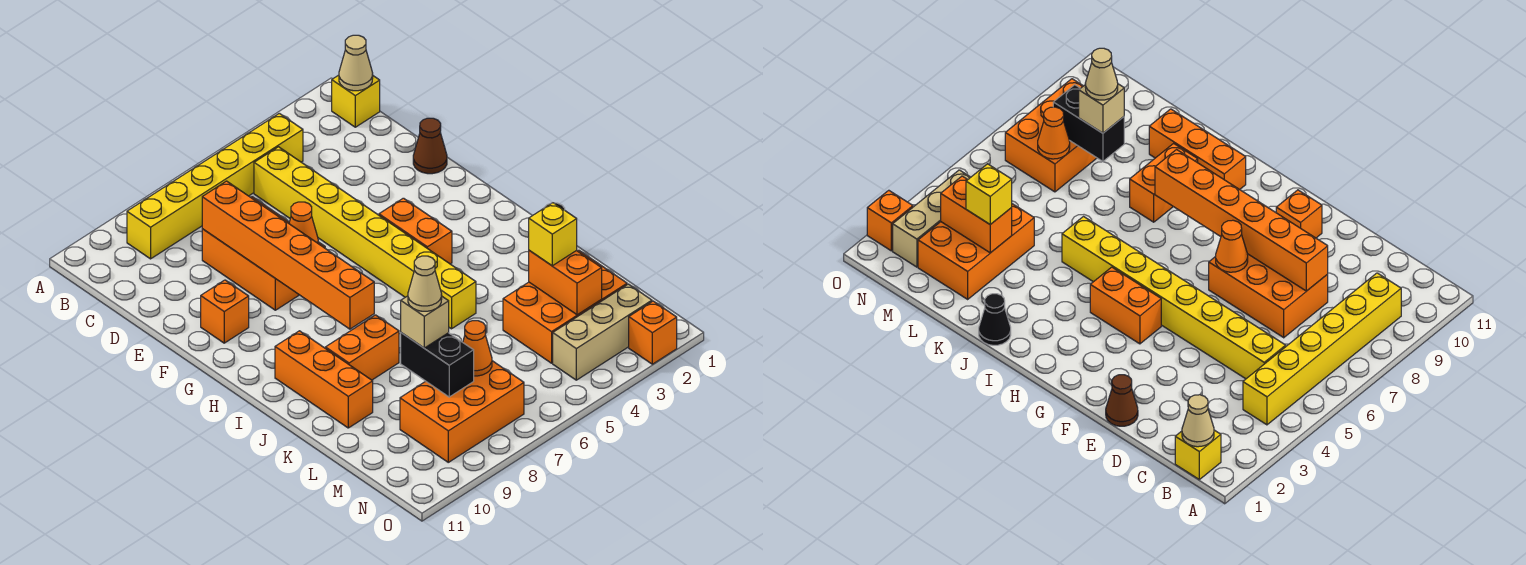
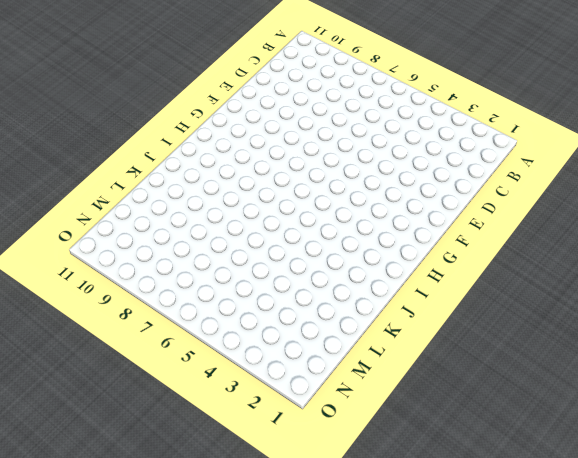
none -> yellow brick B1 level 1
none -> yellow brick B4:B9 level 1
none -> yellow brick C5:J5 level 1

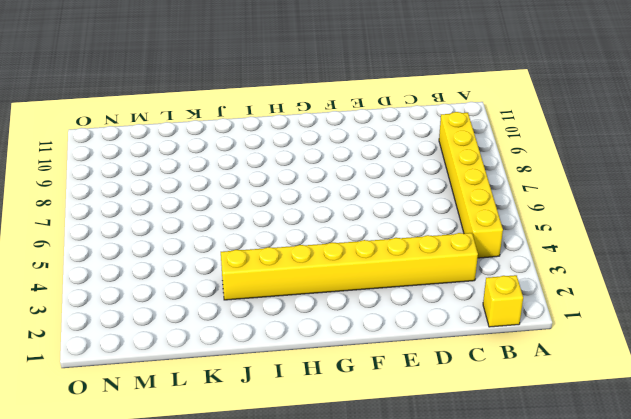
yellow brick C3:J3 level 1 -> yellow brick C5:J5 level 1
none -> orange brick D7:F8 level 1
none -> brown cone E1 level 1
none -> orange brick F10 level 1

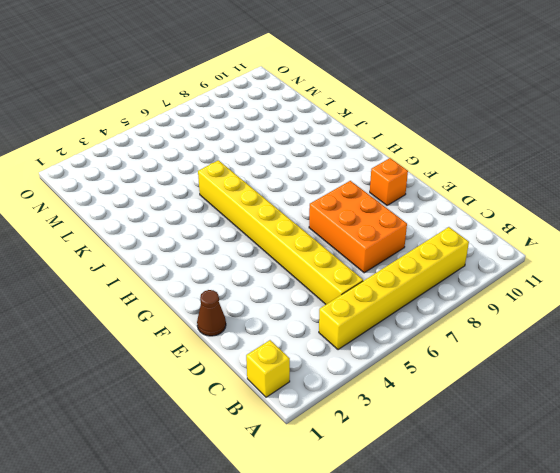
none -> orange brick G4:H4 level 1
none -> orange brick I10:K10 level 1
none -> black cone J1 level 1

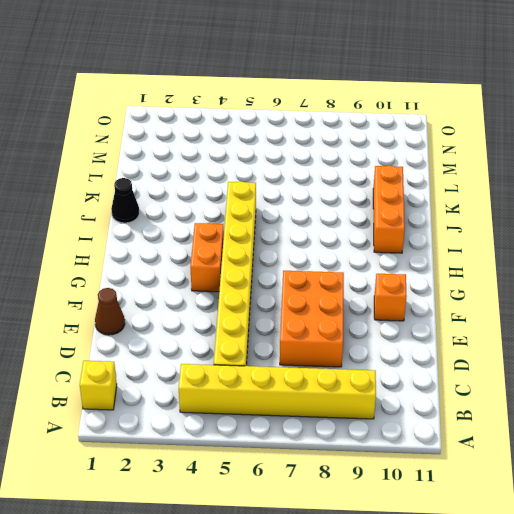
none -> orange brick J8:J9 level 1
none -> orange brick L2:M4 level 1
none -> orange brick M7:N9 level 1

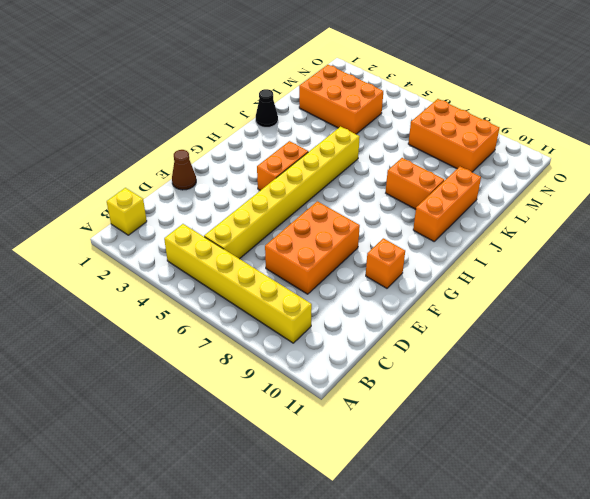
none -> tan brick N2:N4 level 1
none -> orange brick O2 level 1
none -> tan cone B1 level 2

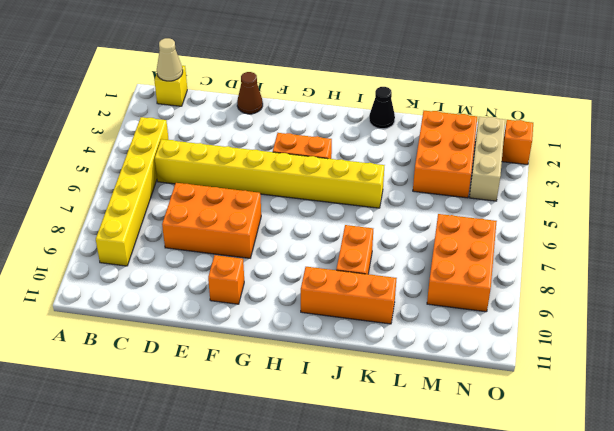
none -> orange brick D8:I8 level 2
none -> orange cone F7 level 2
none -> orange brick L3:M3 level 2

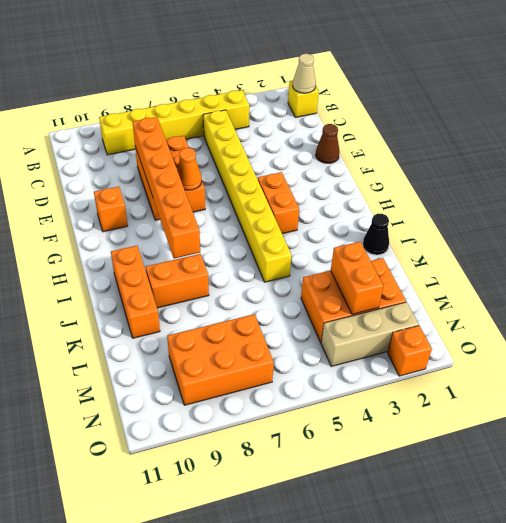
none -> black brick L8:M8 level 2
none -> orange cone M7 level 2
none -> yellow brick L3 level 3

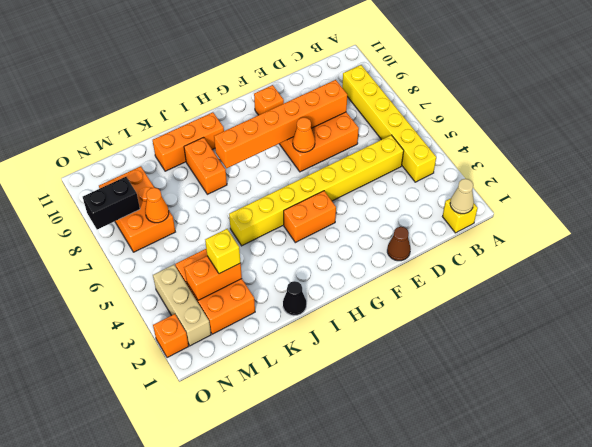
black brick N8:O8 level 2 -> black brick L8:M8 level 2
none -> tan brick L8 level 3
none -> tan cone L8 level 4

